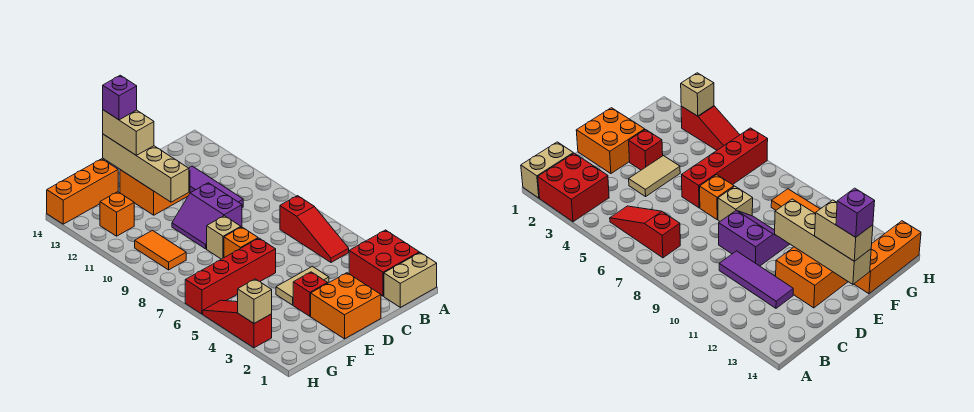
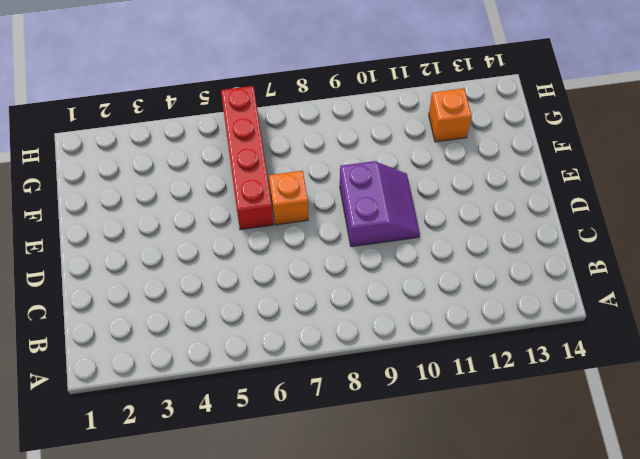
purple slope D9:E10 level 1 top 9 -> purple slope D9:E10 level 1 top D
none -> tan brick A1:B1 level 1
none -> red brick A2:B3 level 1
none -> red slope B5:B7 level 1 top 7

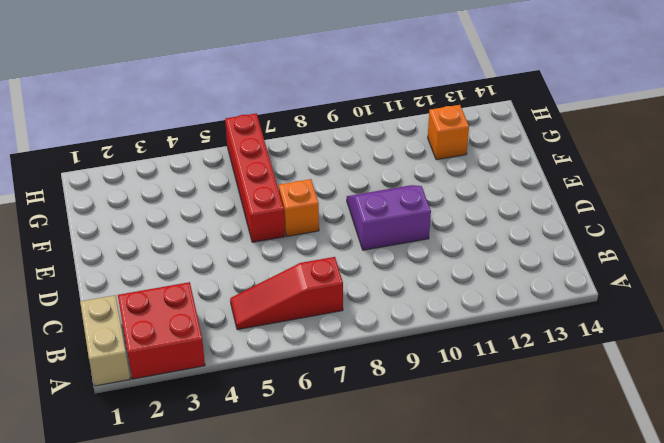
none -> purple tile C10:C12 level 1
none -> orange brick D1:E2 level 1
none -> tan tile D4:E4 level 1

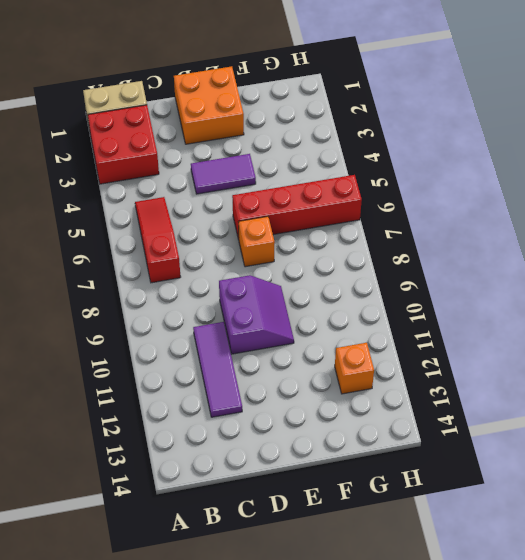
purple tile D4:E4 level 1 -> tan tile D4:E4 level 1
none -> orange brick D12:E13 level 1
none -> red brick E3 level 1
none -> tan brick E8 level 1

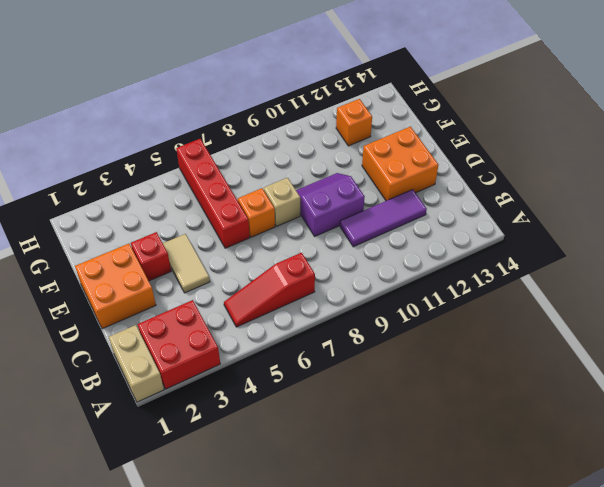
none -> orange brick F14:H14 level 1
none -> orange tile G9:G10 level 1
none -> red slope H3:H5 level 1 top 3

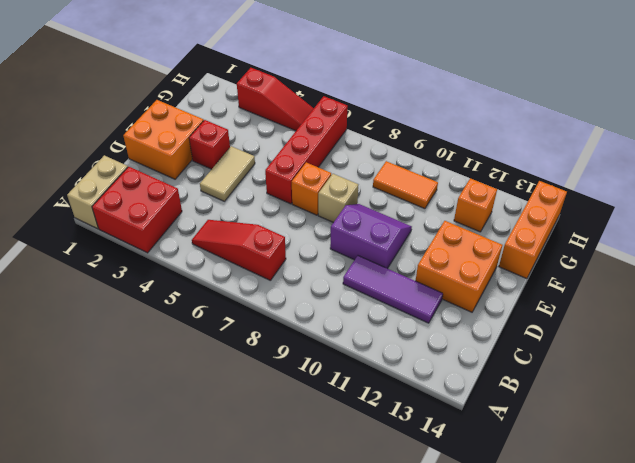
none -> tan brick E11:E14 level 2
none -> tan brick H3 level 2
none -> tan brick E13:E14 level 3

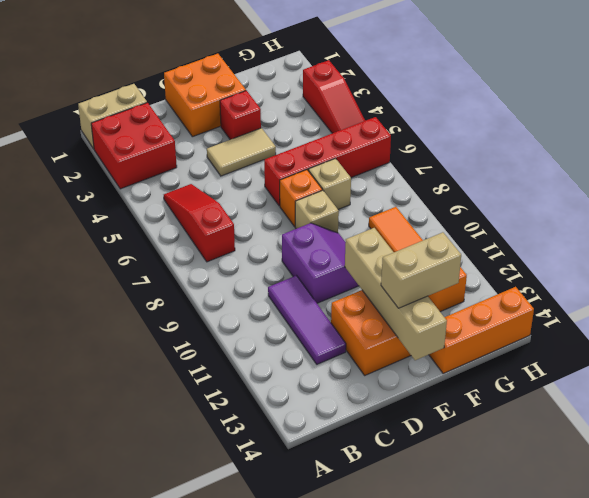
tan brick E13:F13 level 3 -> tan brick E13:E14 level 3
tan brick F7 level 1 -> tan brick H3 level 2
none -> purple brick E14 level 4

